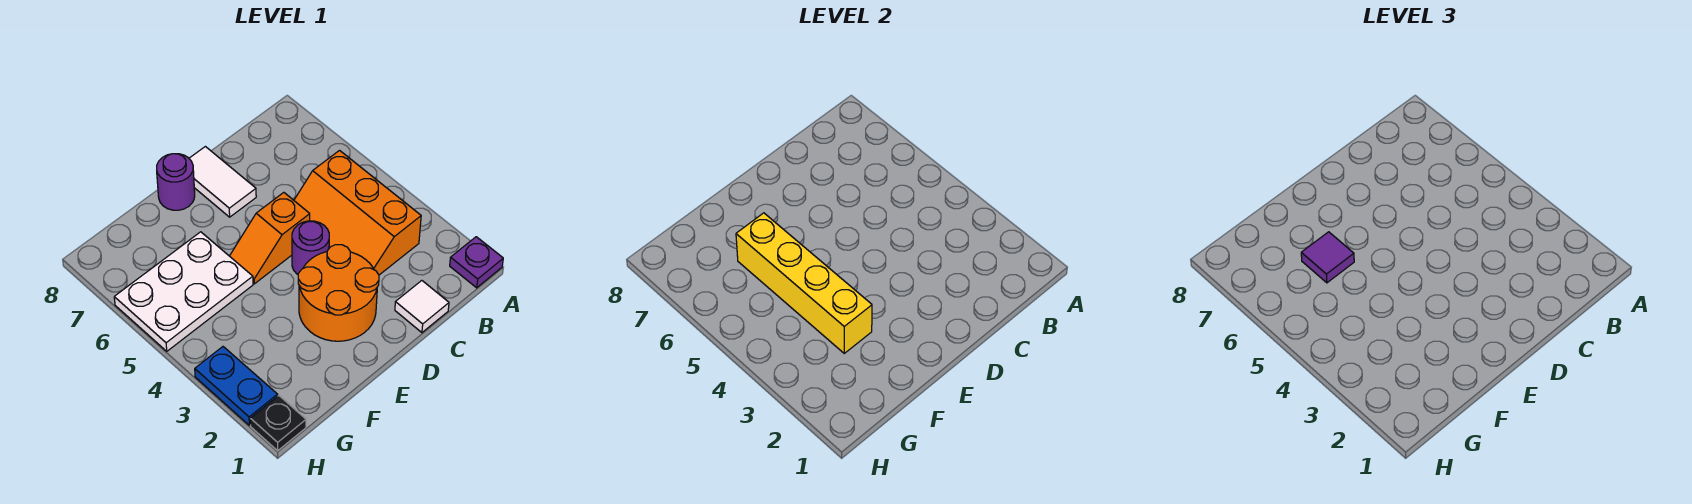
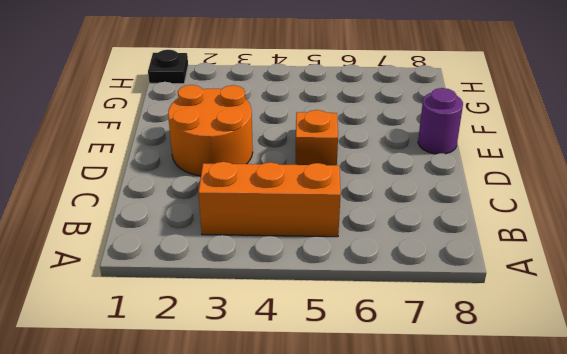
none -> purple plate A1 level 1
none -> white tile C1 level 1
none -> purple round brick D4 level 1

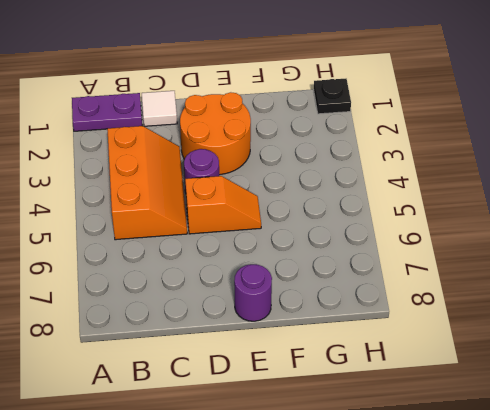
purple plate A1:B1 level 1 -> purple plate A1 level 1
none -> white tile D7:D8 level 1
none -> white plate F5:H6 level 1
none -> blue plate H2:H3 level 1

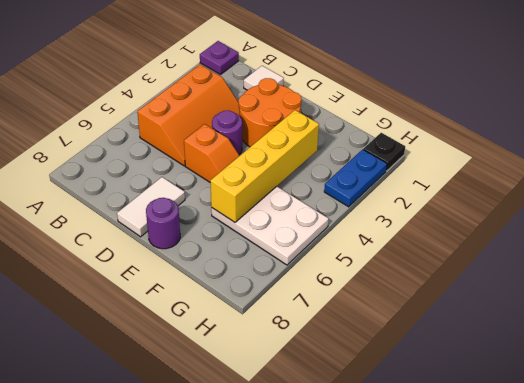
none -> purple tile F6 level 3

